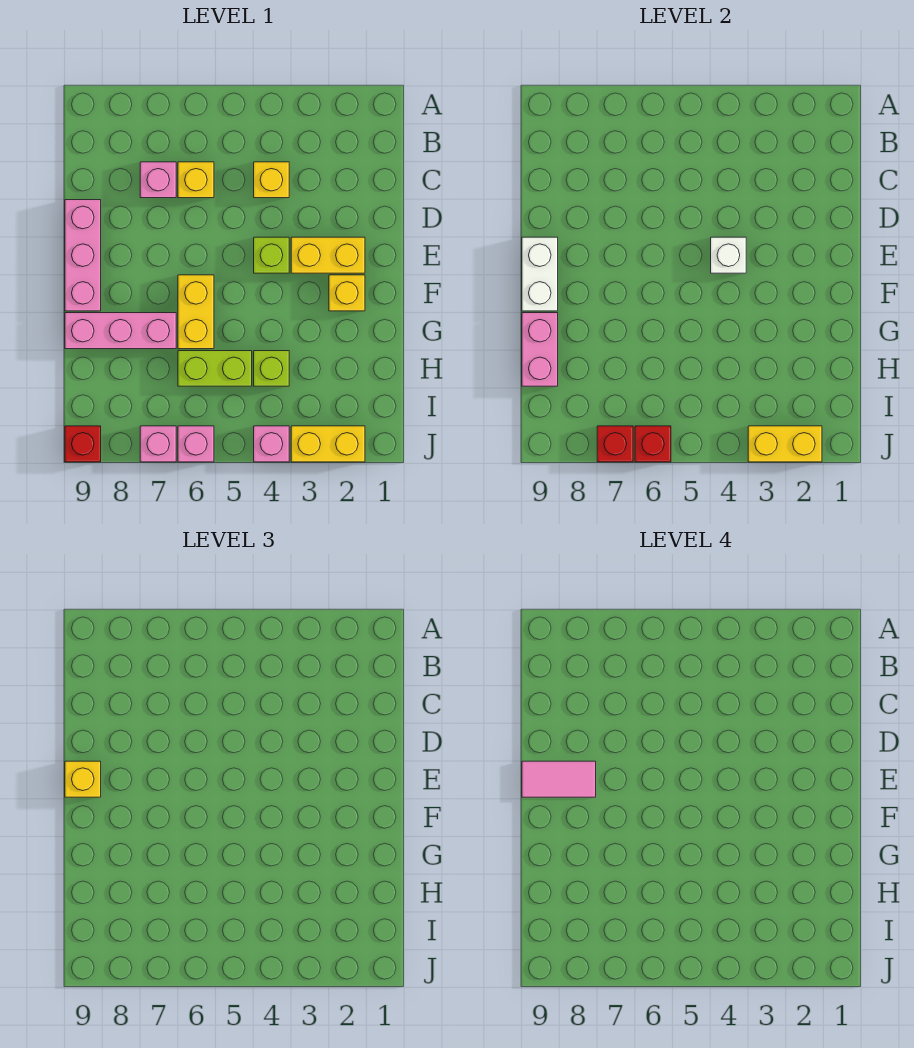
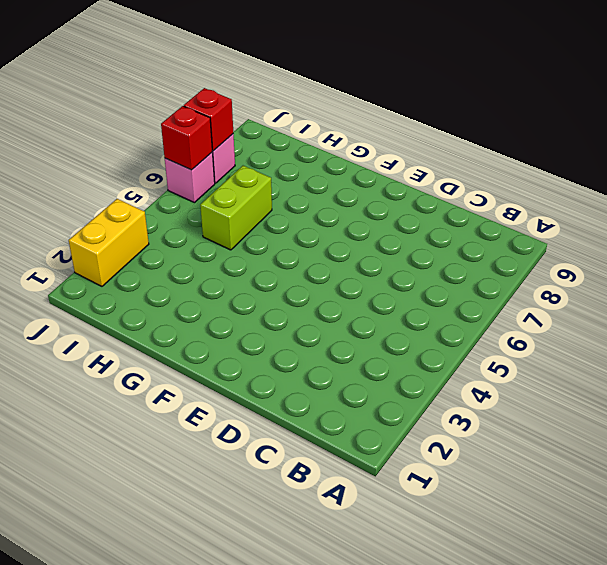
none -> yellow brick C4 level 1
none -> yellow brick C6 level 1
none -> pink brick C7 level 1

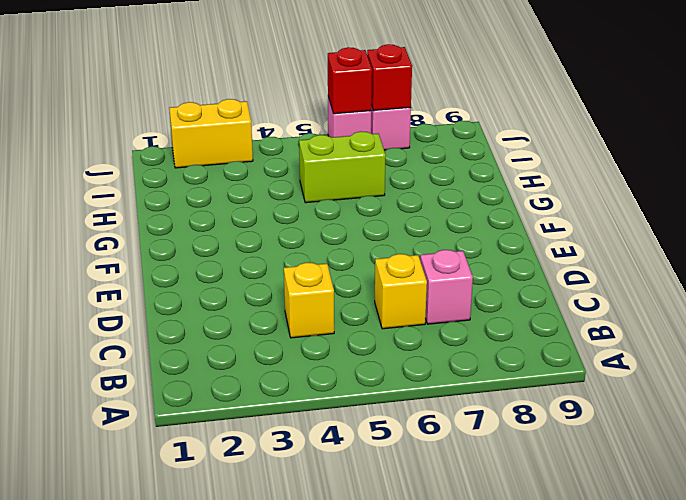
none -> pink brick D9:F9 level 1
none -> yellow brick E2:E3 level 1
none -> lime brick E4 level 1

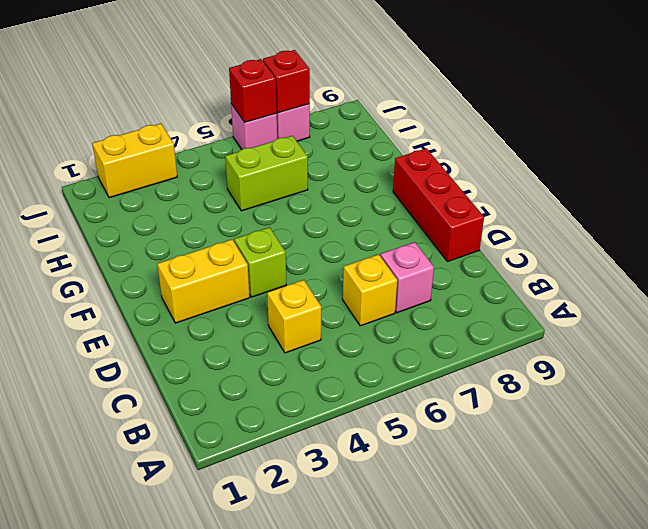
red brick D9:F9 level 1 -> pink brick D9:F9 level 1
none -> yellow brick F2 level 1
none -> yellow brick F6:G6 level 1
none -> pink brick G7:G9 level 1

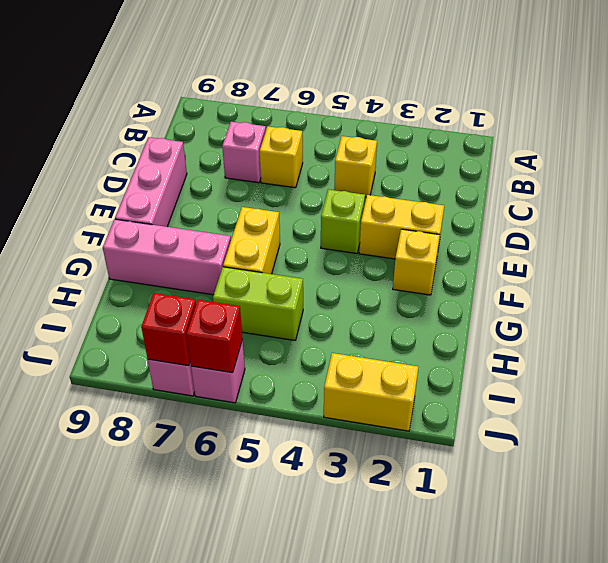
none -> lime brick H4 level 1
none -> pink brick J4 level 1
none -> red brick J9 level 1

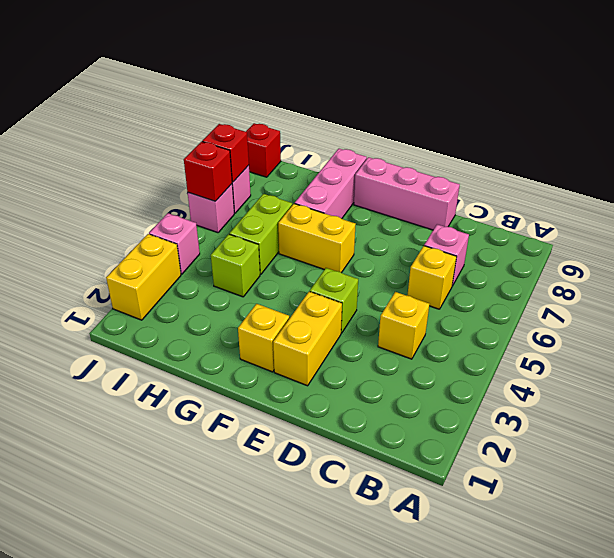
none -> white brick E4 level 2
none -> white brick E9:F9 level 2
none -> pink brick G9:H9 level 2

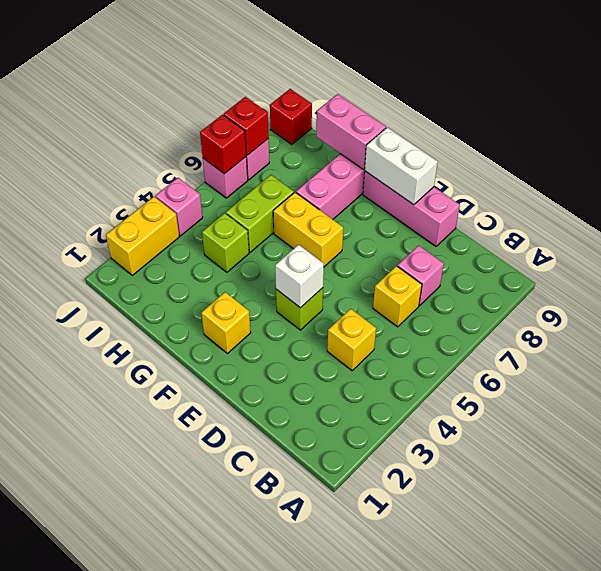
none -> yellow brick E2:E3 level 1
none -> yellow brick J2:J3 level 2
none -> yellow brick E9 level 3

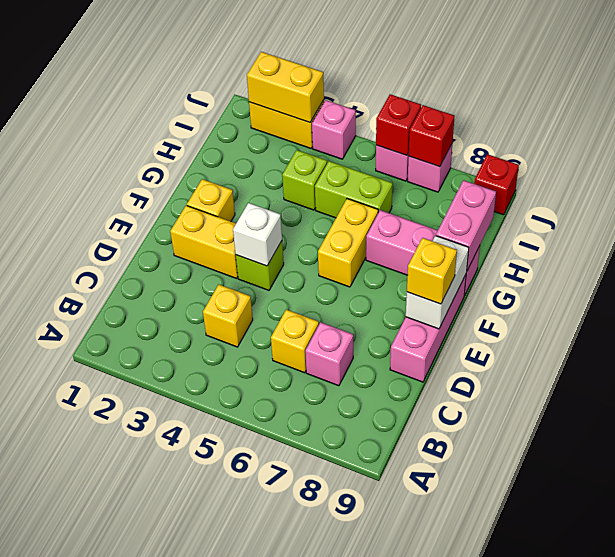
none -> pink tile E8:E9 level 4

